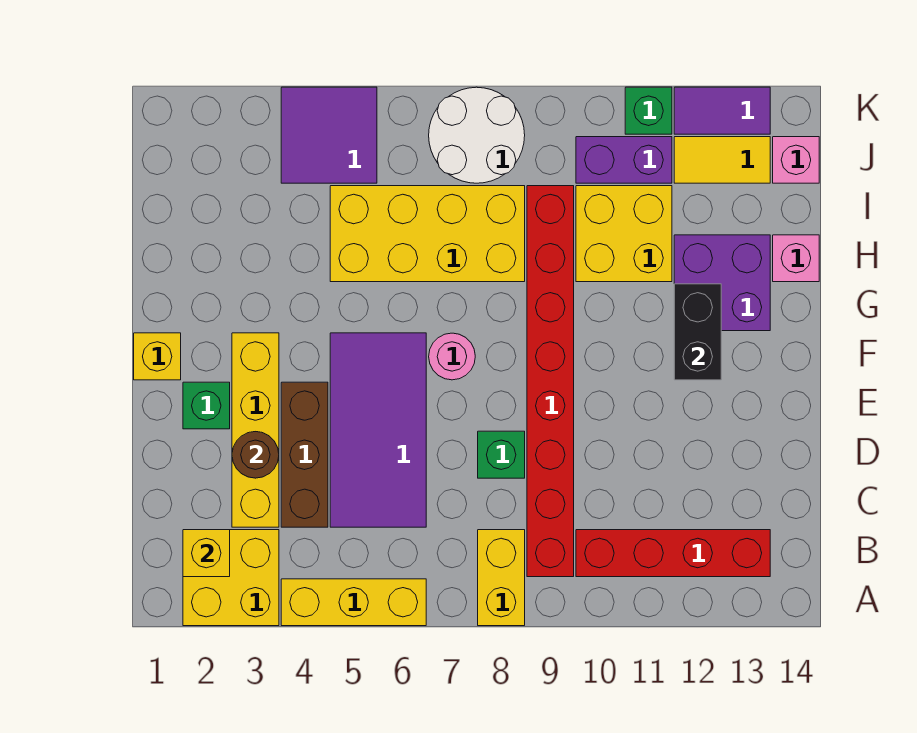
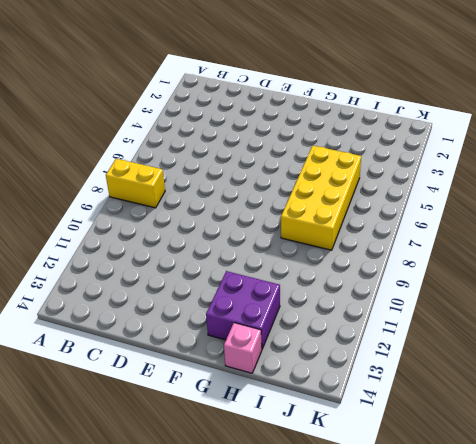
none -> yellow brick A2:B3 level 1
none -> yellow brick A4:A6 level 1
none -> red brick B9:I9 level 1

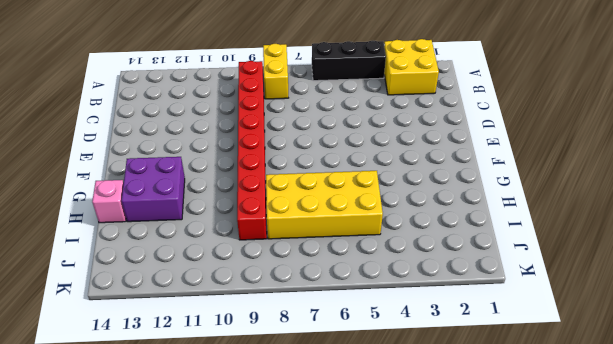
black brick A4:A6 level 1 -> yellow brick A4:A6 level 1
none -> red brick B10:B13 level 1
none -> yellow brick C3:F3 level 1
none -> brown brick C4:E4 level 1

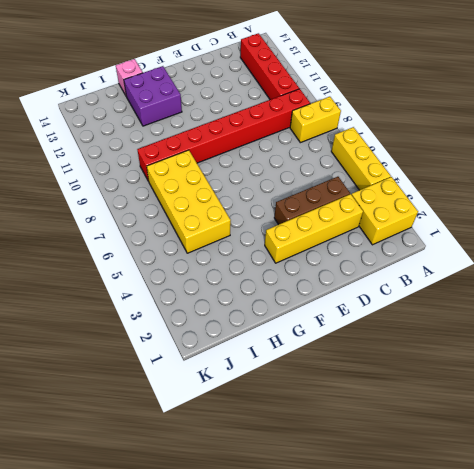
none -> purple tile C5:F6 level 1
none -> green brick D8 level 1
none -> green brick E2 level 1

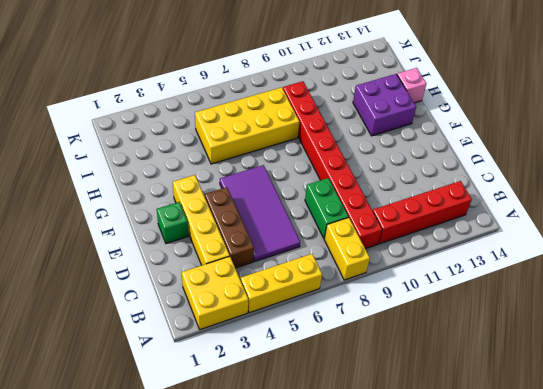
green brick C8:D8 level 1 -> green brick D8 level 1
none -> yellow brick F1 level 1
none -> pink round brick F7 level 1
none -> yellow brick H10:I11 level 1

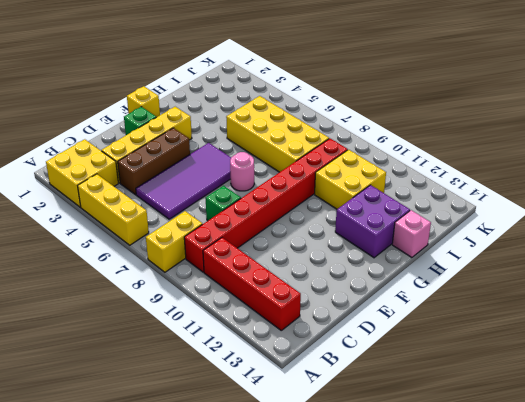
none -> purple tile J4:K5 level 1
none -> white round brick J7:K8 level 1
none -> purple brick J10:J11 level 1

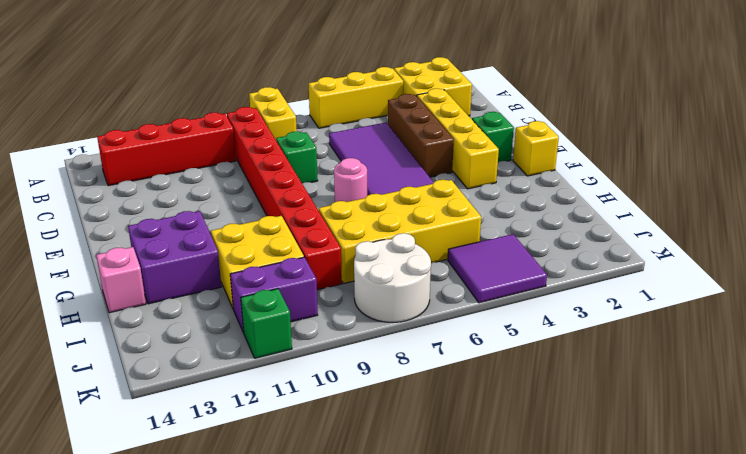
none -> yellow tile J12:J13 level 1
none -> pink brick J14 level 1
none -> purple tile K12:K13 level 1

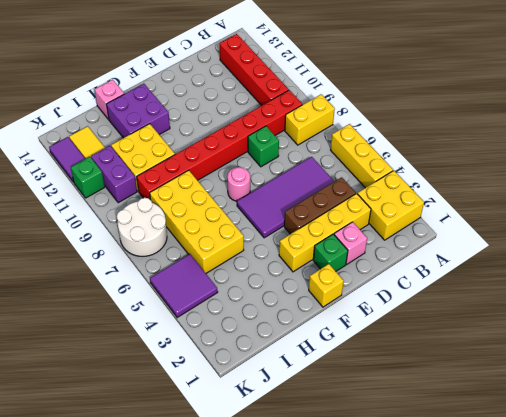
pink brick D2 level 1 -> pink brick J14 level 1
none -> yellow brick B2 level 2
none -> brown round brick D3 level 2
none -> black brick F12:G12 level 2

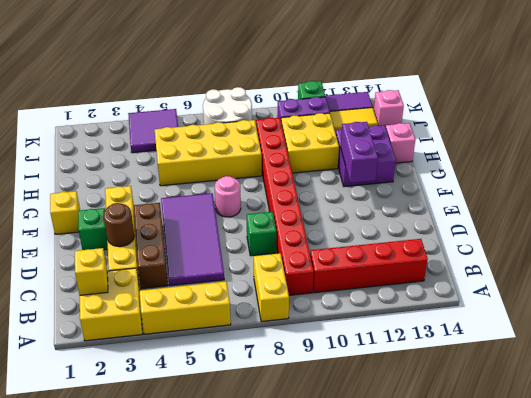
purple brick F12:G12 level 2 -> black brick F12:G12 level 2

